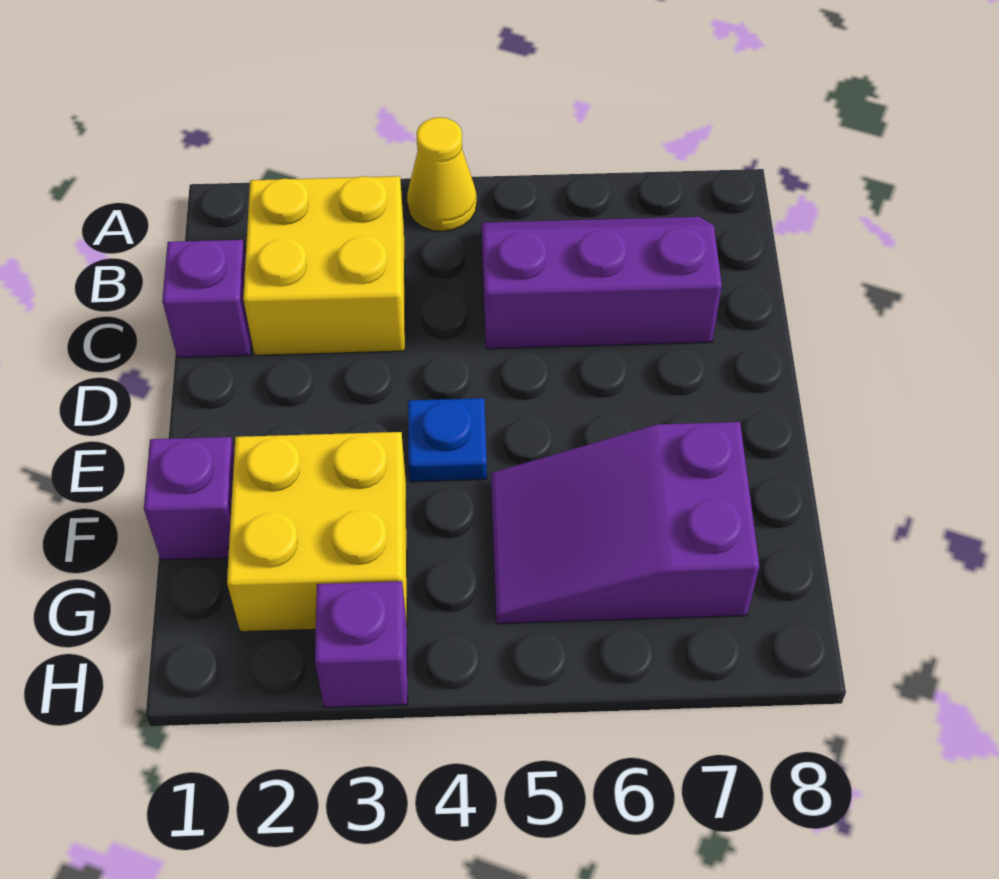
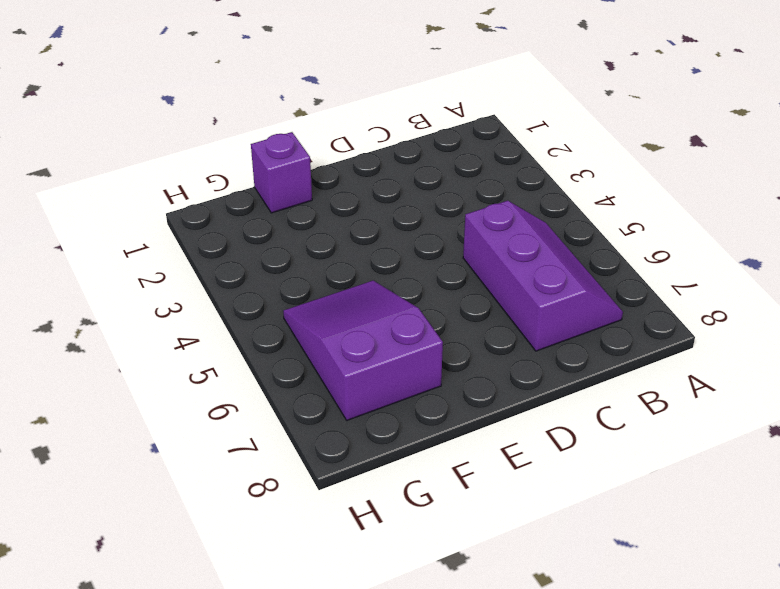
none -> yellow cone A4 level 1
none -> yellow brick B2:C3 level 1

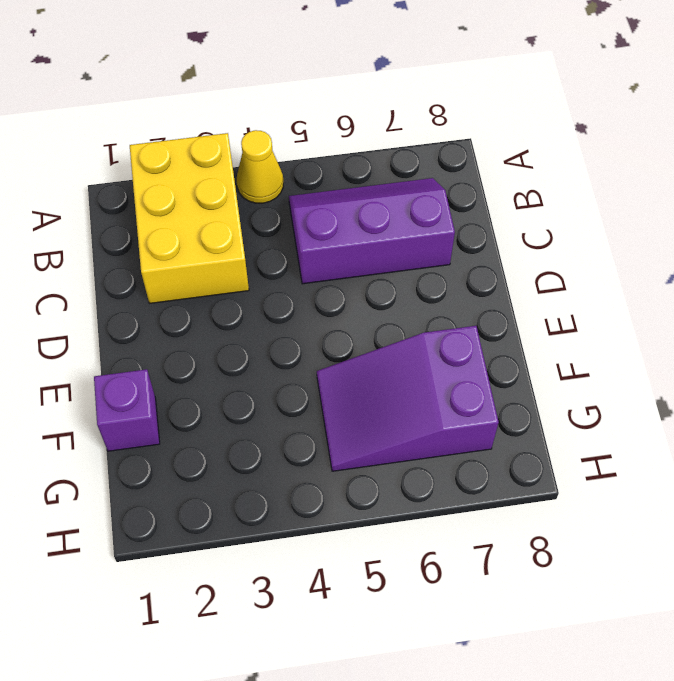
yellow brick A2:C3 level 1 -> yellow brick B2:C3 level 1
none -> purple brick C1 level 1
none -> blue plate E4 level 1

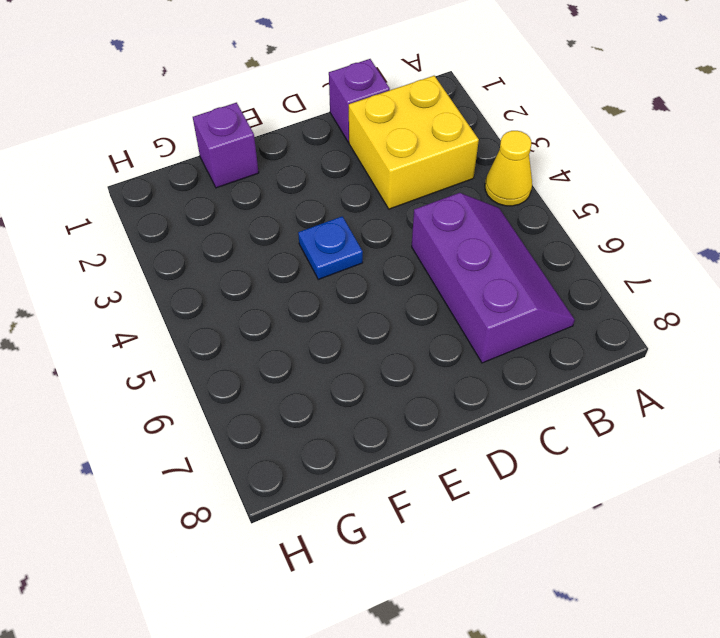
none -> yellow brick F2:G3 level 1
none -> purple slope F5:G7 level 1 top 7

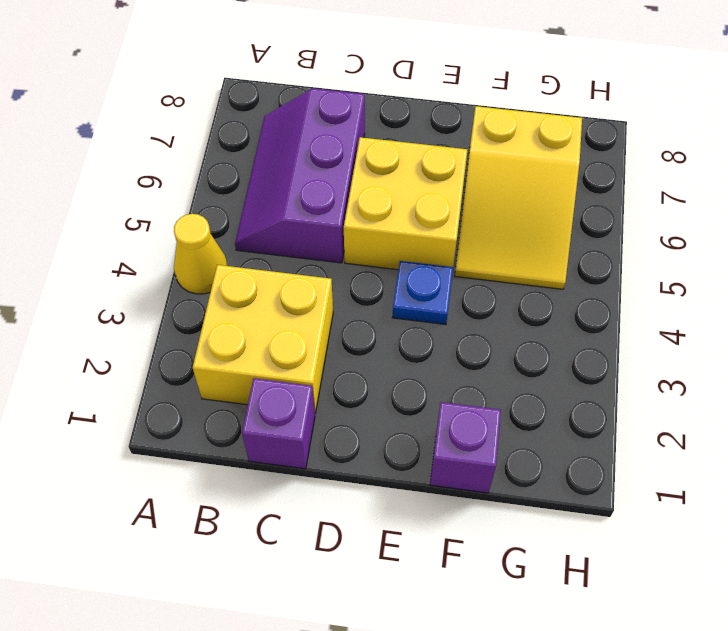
yellow brick D5:E6 level 1 -> yellow brick F2:G3 level 1
yellow slope F5:G7 level 1 top 7 -> purple slope F5:G7 level 1 top 7
none -> purple brick H3 level 1

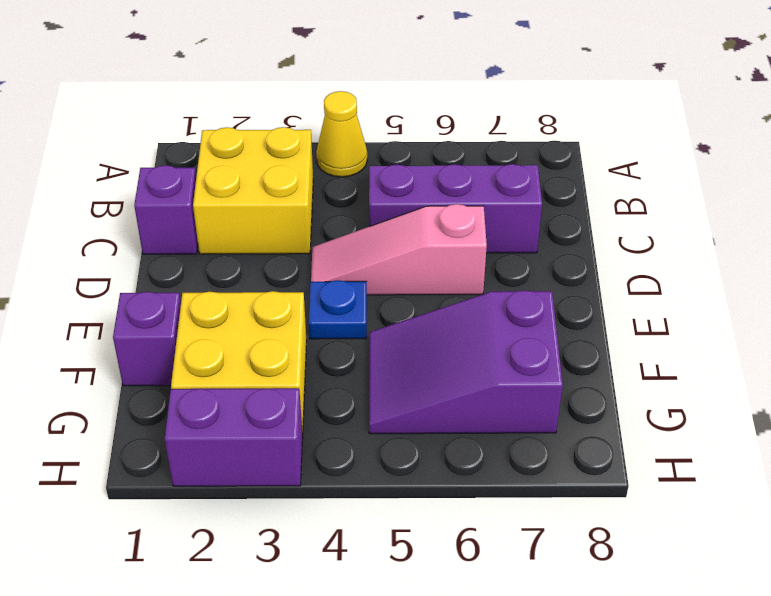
pink slope D4:D6 level 1 top 6 -> none
purple brick H2:H3 level 1 -> purple brick H3 level 1

